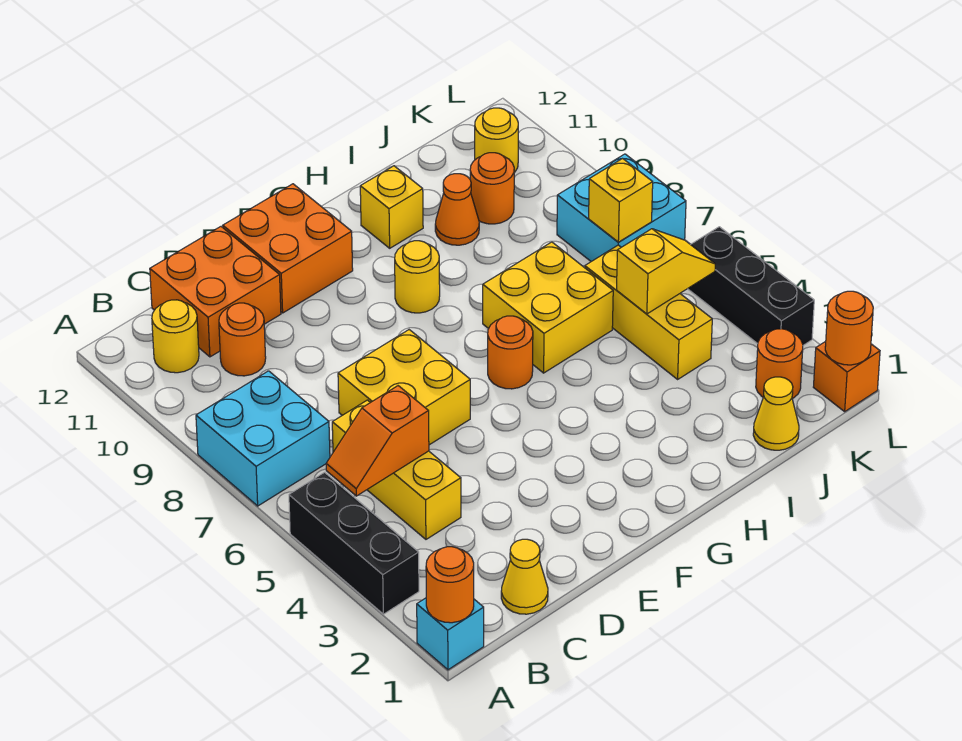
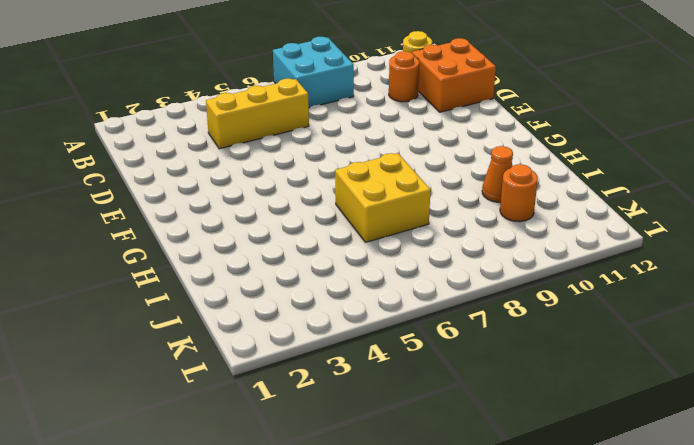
none -> cyan brick A1 level 1
none -> black brick A3:A5 level 1
none -> yellow cone C1 level 1

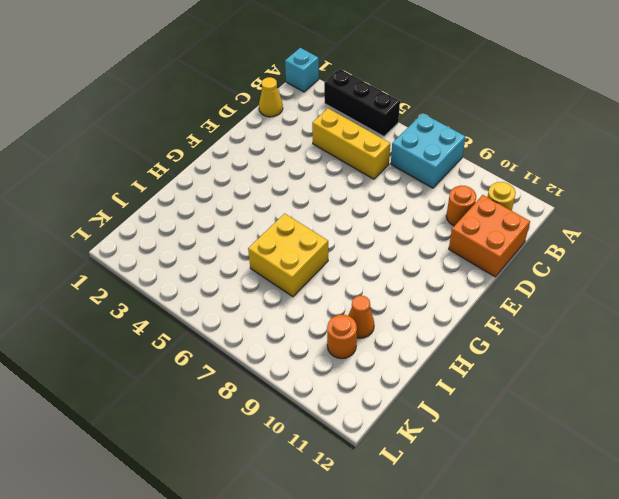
none -> yellow brick D6:E7 level 1
none -> orange brick E11:F12 level 1
none -> orange round brick G6 level 1

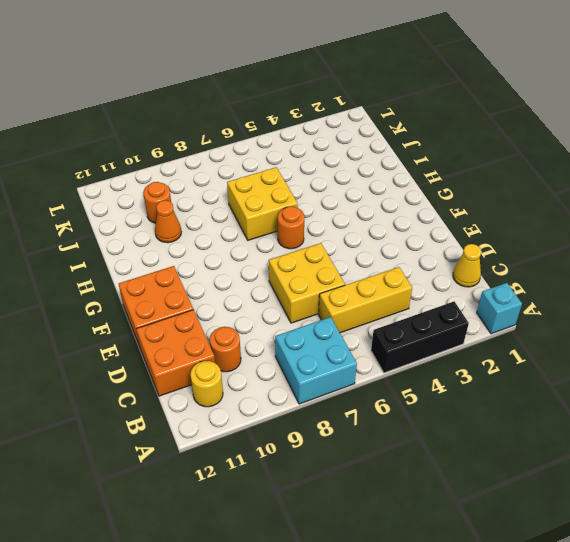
none -> yellow round brick G9 level 1
none -> yellow brick H11 level 1
none -> yellow cone J1 level 1

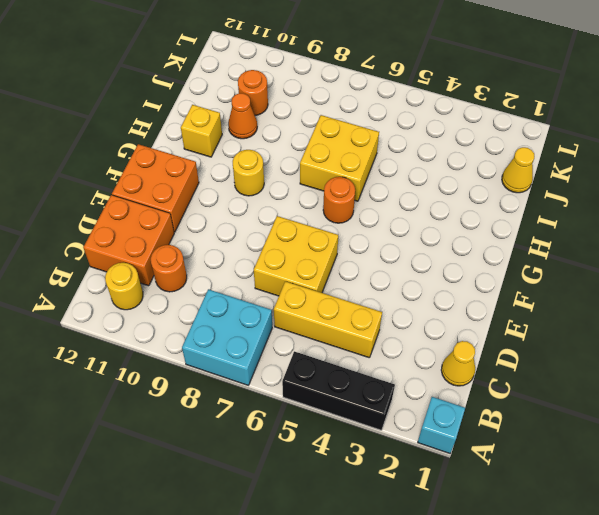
none -> yellow brick J4:J6 level 1
none -> orange round brick K2 level 1
none -> cyan brick K7:L8 level 1

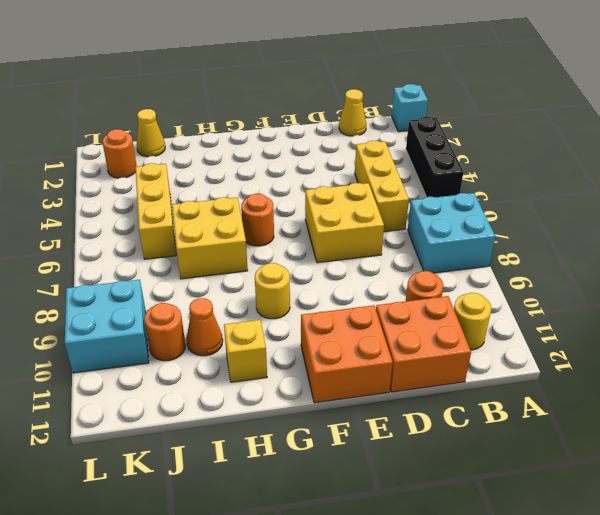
cyan brick K9:L10 level 1 -> cyan brick K7:L8 level 1
none -> yellow round brick K11 level 1
none -> orange brick L1 level 1
none -> black brick L3:L5 level 1

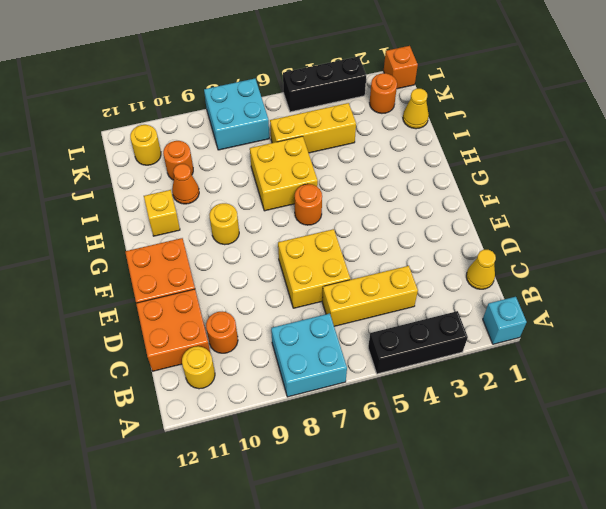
none -> orange round brick A1 level 2
none -> orange slope B5:C5 level 2 top C
none -> yellow slope J5:K5 level 2 top J

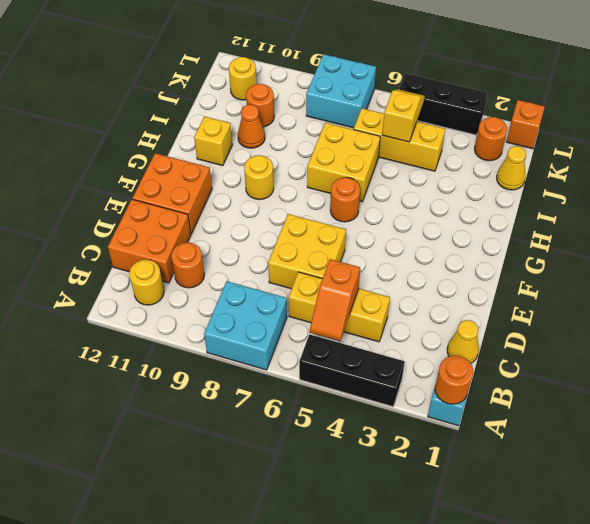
none -> yellow brick K7 level 2
none -> orange round brick L1 level 2

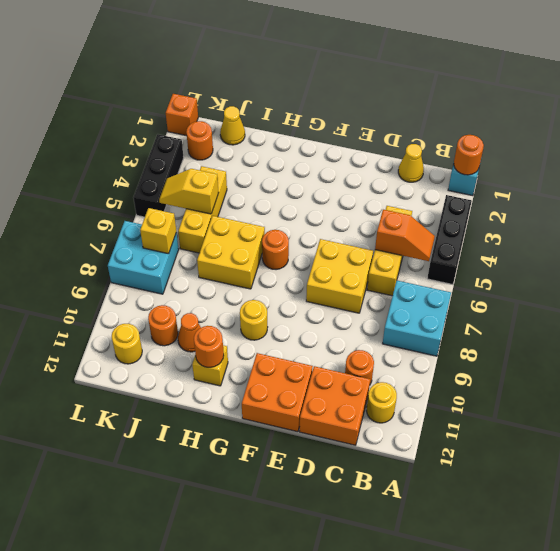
orange round brick H11 level 2 -> orange round brick L1 level 2

